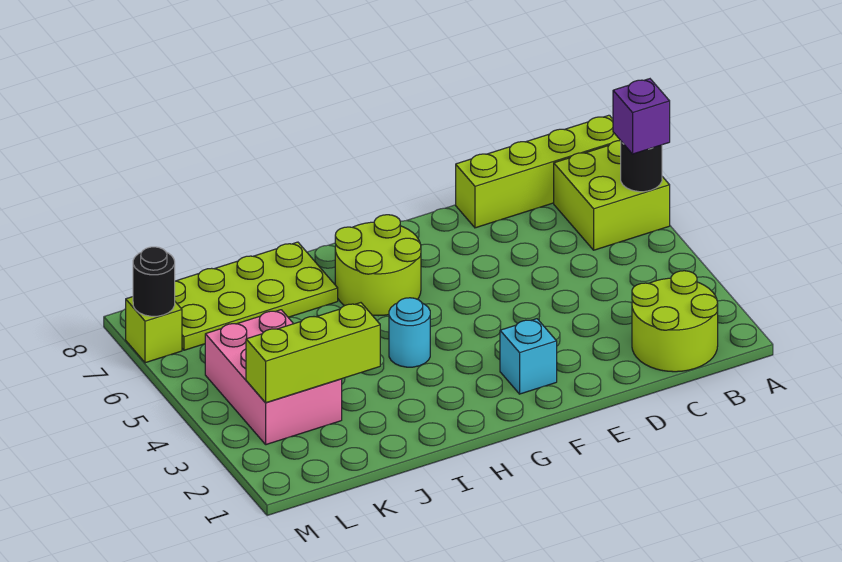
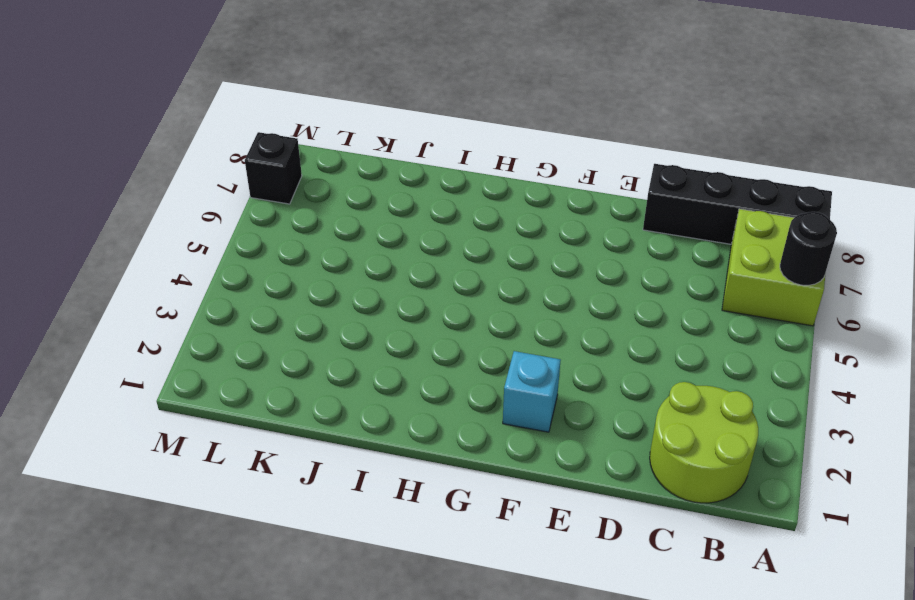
black brick A8:D8 level 1 -> lime brick A8:D8 level 1
black brick M7 level 1 -> lime brick M7 level 1
none -> lime round brick G6:H7 level 1
none -> cyan round brick H4 level 1
none -> lime plate I7:L8 level 1

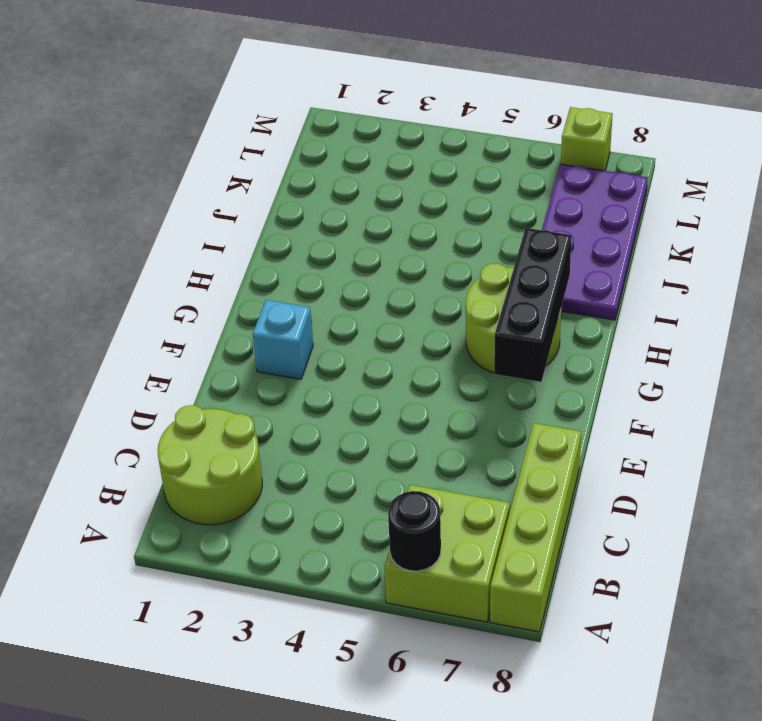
black brick F7:H7 level 2 -> none
purple plate I7:L8 level 1 -> lime plate I7:L8 level 1
none -> cyan round brick H4 level 1
none -> pink brick K3:L5 level 1
none -> lime brick J3:L3 level 2

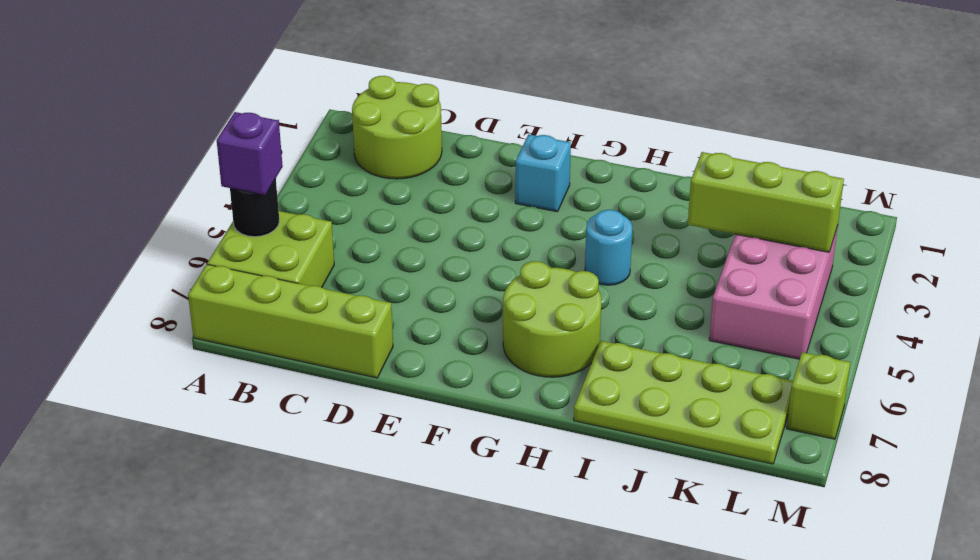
none -> black round brick M7 level 2

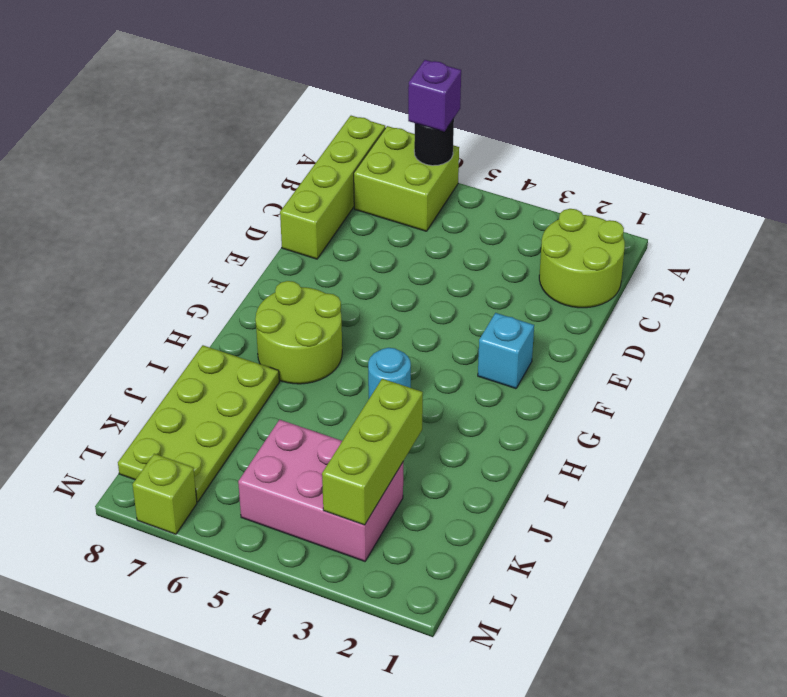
none -> black round brick M7 level 2

